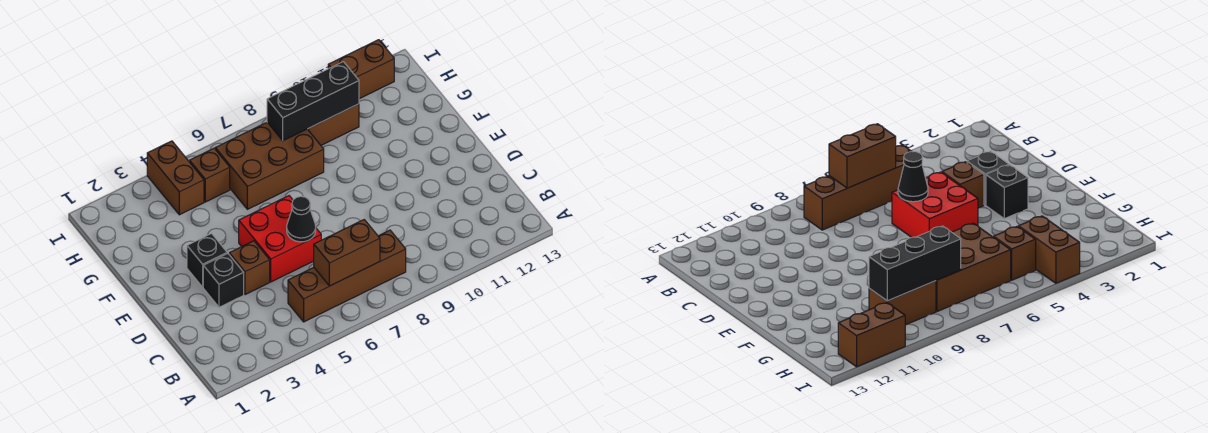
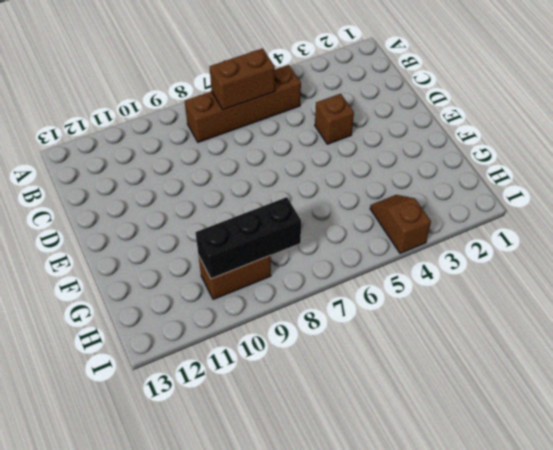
brown slope H4:I4 level 1 top I -> brown brick H4:I4 level 1
none -> black brick D3 level 1
none -> red brick D5:E6 level 1
none -> black brick E3 level 1

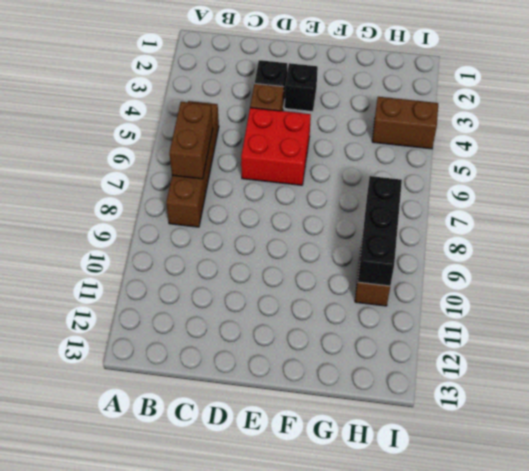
none -> brown brick G6:H8 level 1
none -> brown brick H5 level 1
none -> brown brick I11:I12 level 1

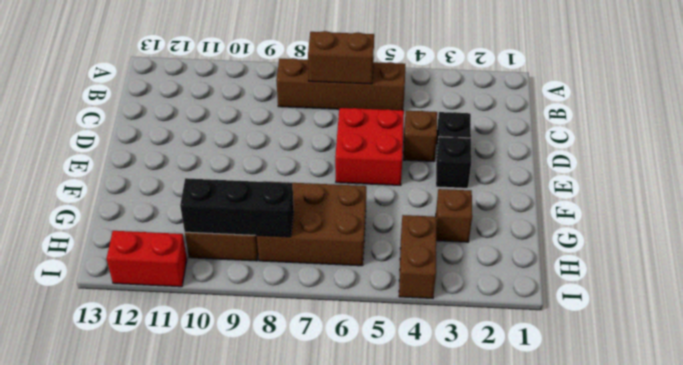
brown brick G3 level 1 -> brown brick H5 level 1
red brick I11:I12 level 1 -> brown brick I11:I12 level 1
none -> black cone D6 level 2

